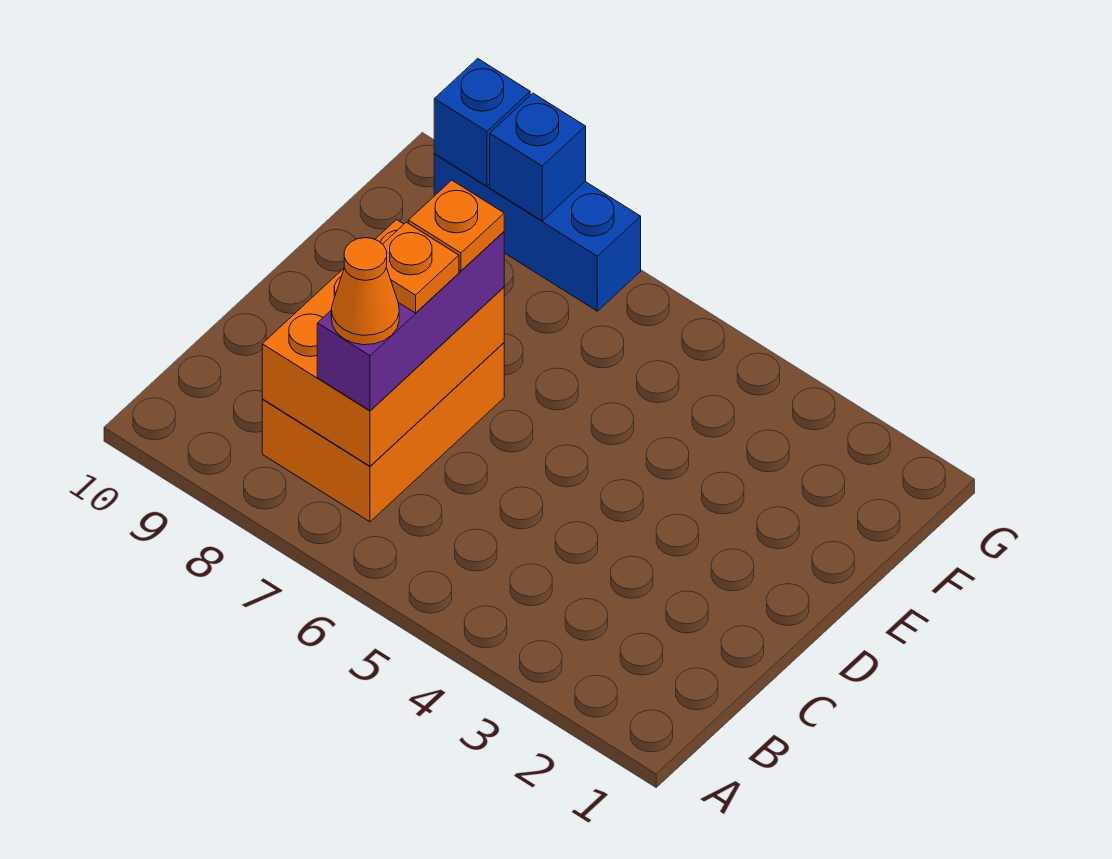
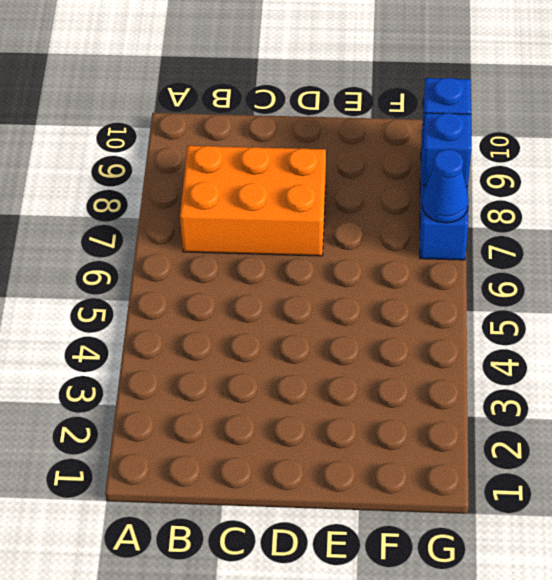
blue cone G7 level 2 -> none
none -> orange brick B7:D8 level 2
none -> purple brick B7:D7 level 3

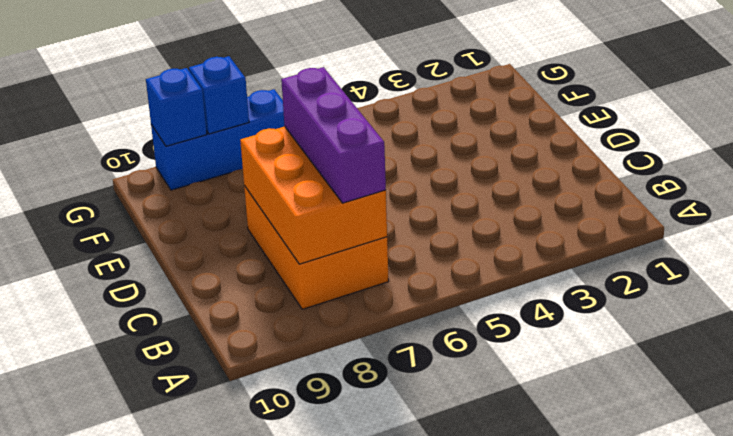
none -> orange cone B7 level 4
none -> orange plate C7 level 4

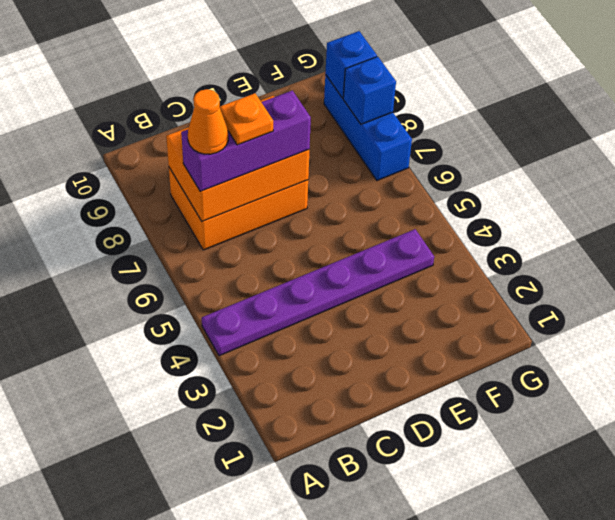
purple plate A4:F4 level 1 -> none
none -> orange plate D7 level 4

